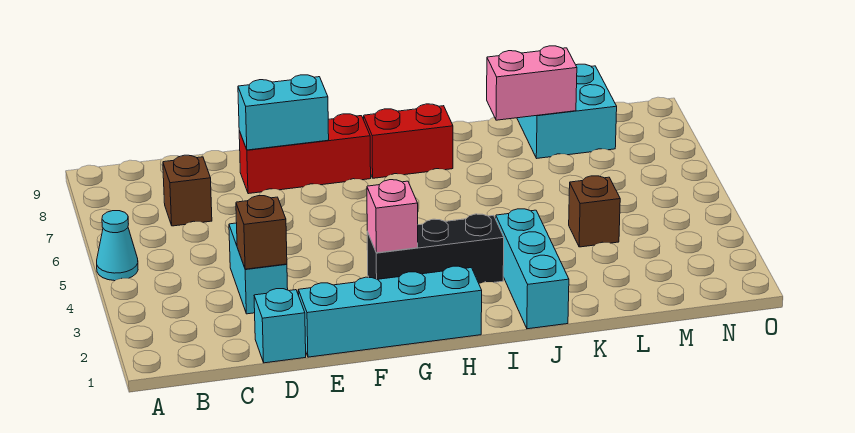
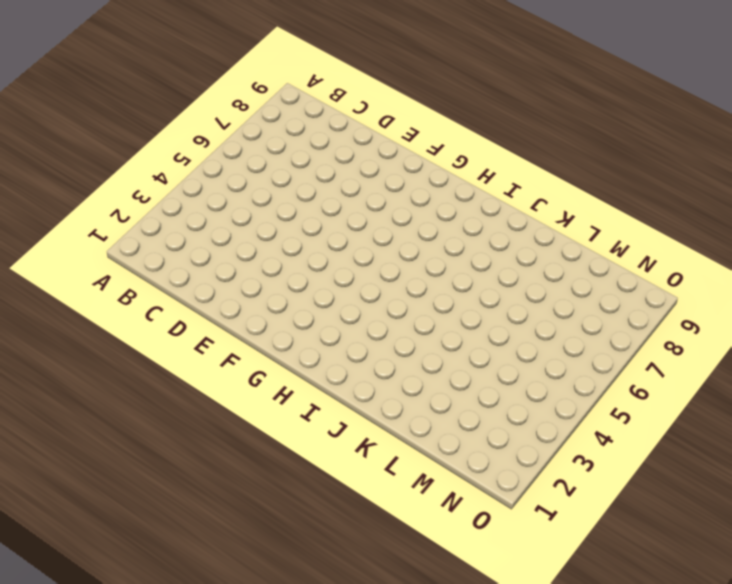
none -> cyan cone A5 level 1
none -> brown brick C7 level 1
none -> cyan brick D1 level 1

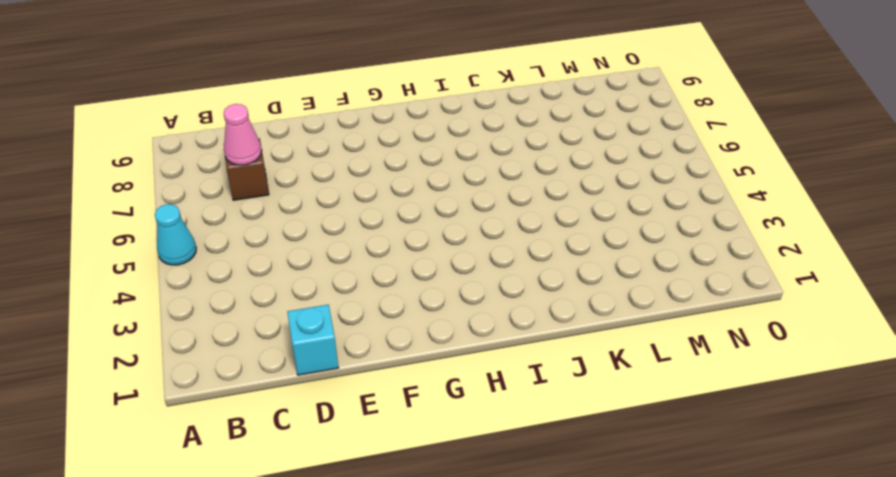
pink cone C7 level 2 -> none
none -> cyan brick D3:D4 level 1
none -> cyan brick E1:H1 level 1
none -> red brick E8:G8 level 1

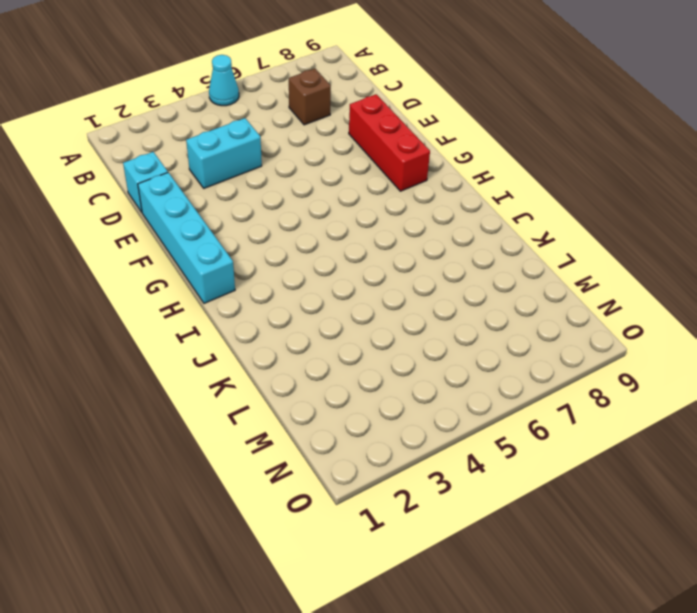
none -> black brick G3:I3 level 1
none -> red brick H8:I8 level 1
none -> cyan brick J1:J3 level 1

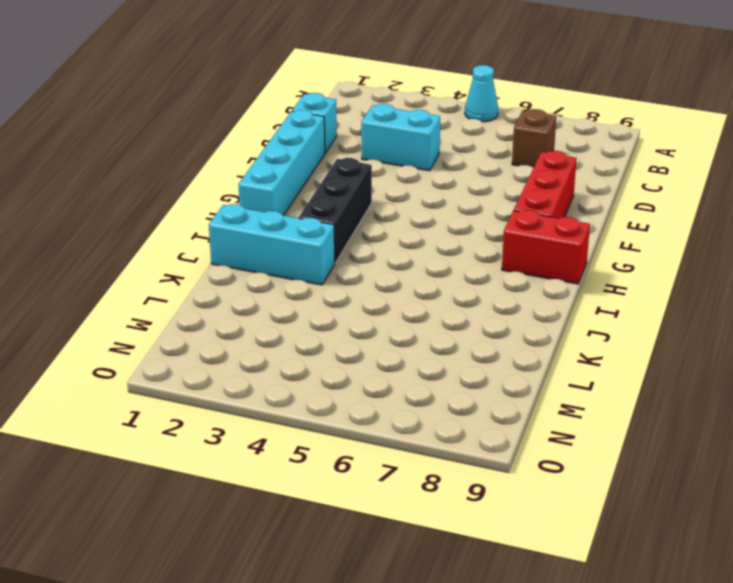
red brick H8:H9 level 1 -> red brick H8:I8 level 1
none -> brown brick L4 level 1
none -> cyan brick L8:M9 level 1
none -> brown brick D3 level 2

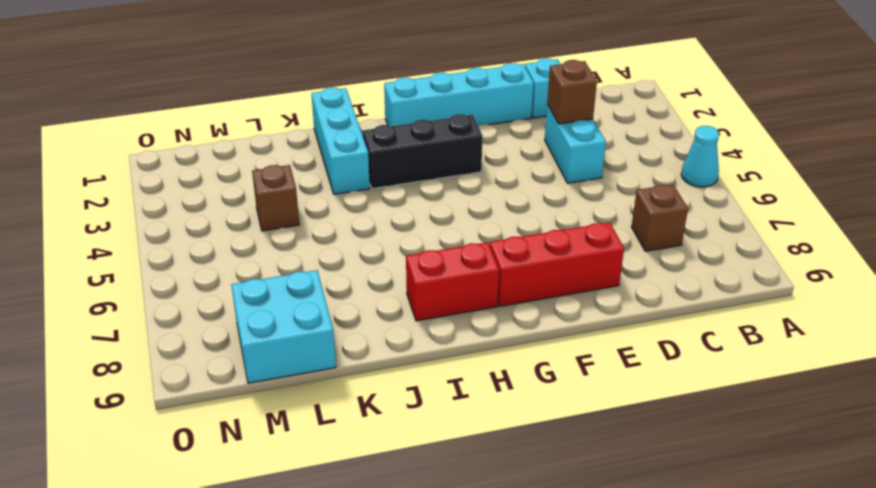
none -> cyan brick E8:F8 level 2
none -> pink brick G3 level 2
none -> pink brick K8:L8 level 2

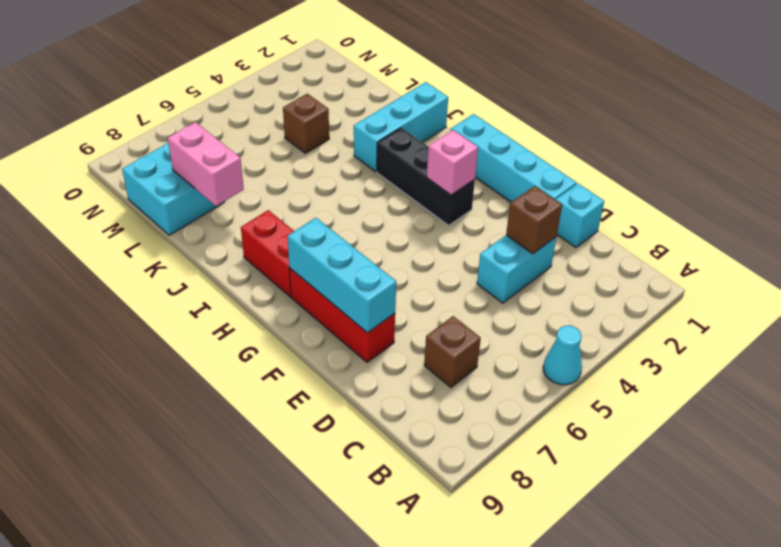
cyan brick E8:G8 level 2 -> cyan brick E8:F8 level 2

